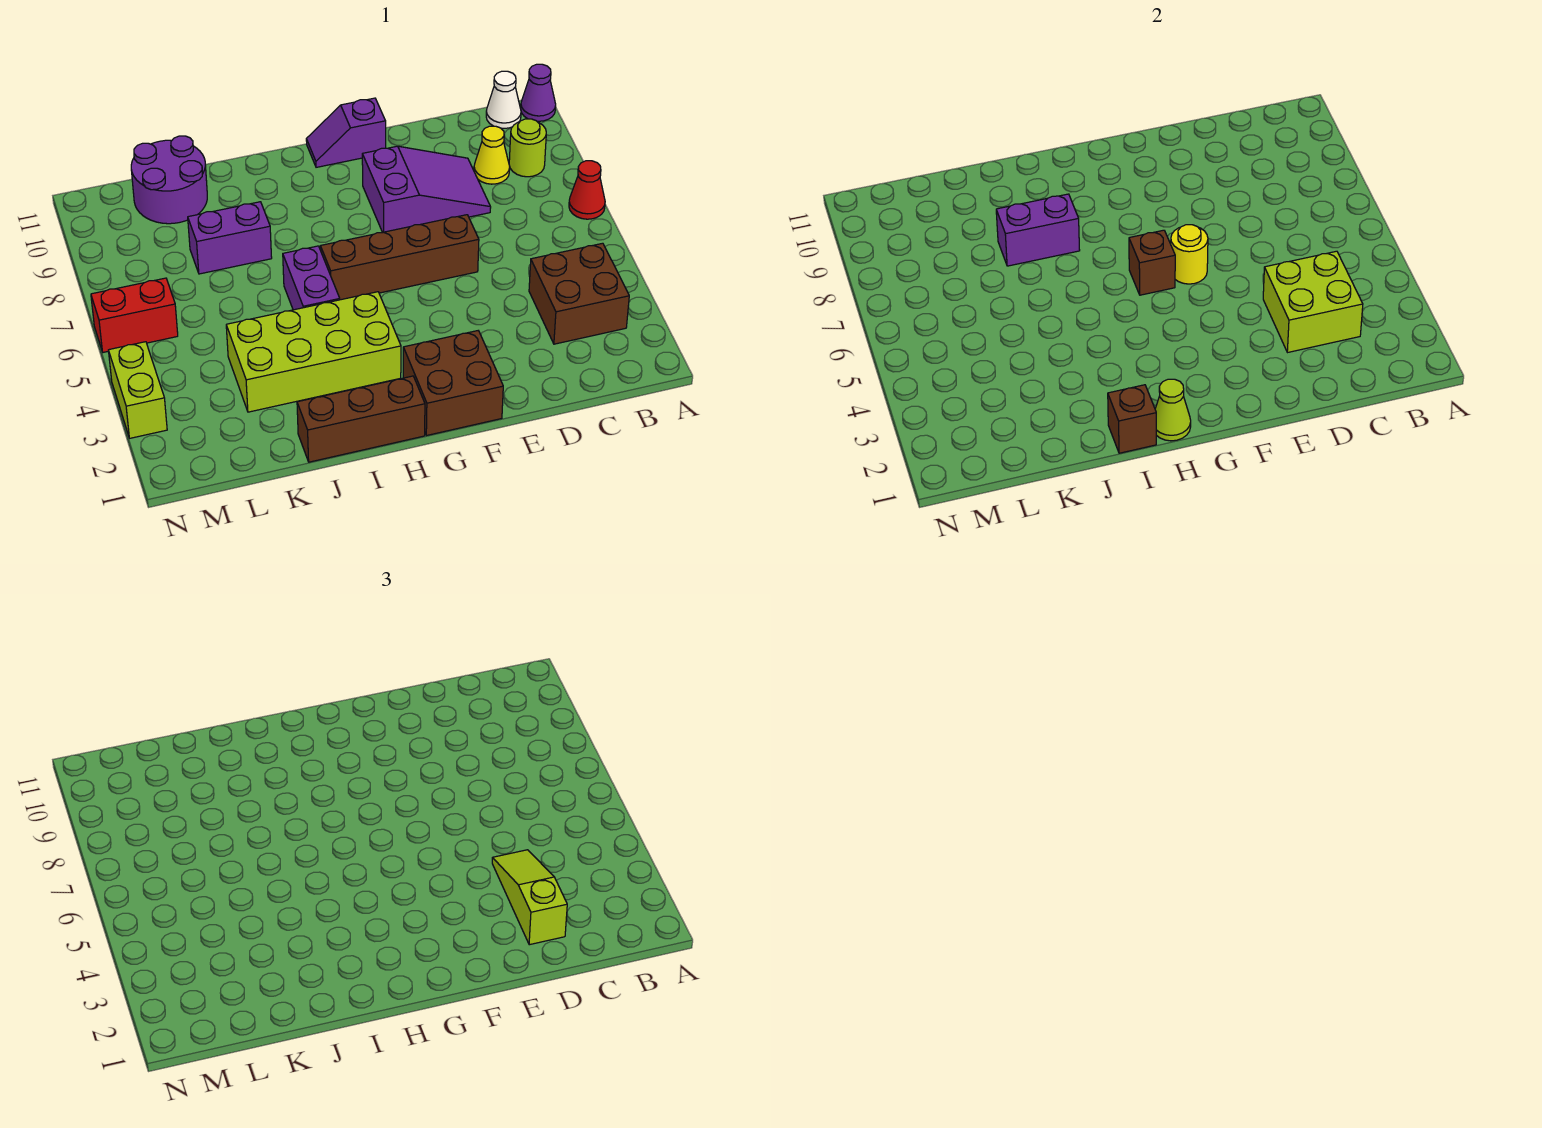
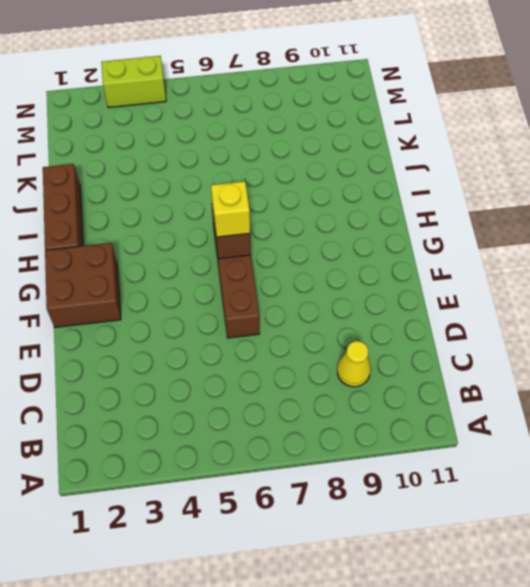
yellow brick G6 level 3 -> none
none -> red cone A7 level 1
none -> purple cone A11 level 1
none -> brown brick B3:C4 level 1

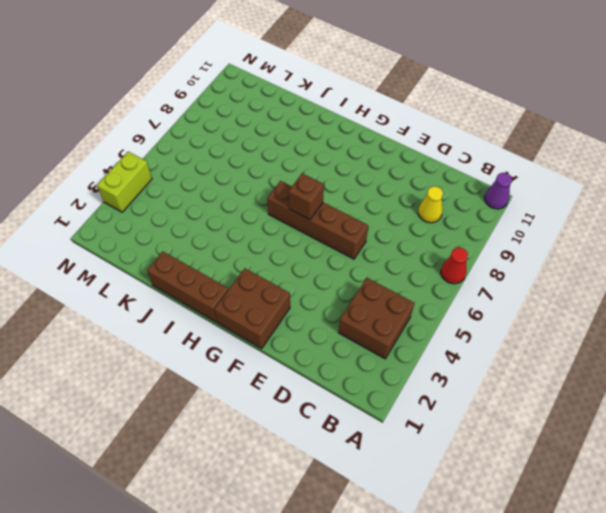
none -> lime round brick B9 level 1
none -> white cone B11 level 1
none -> purple slope D8:F9 level 1 top F

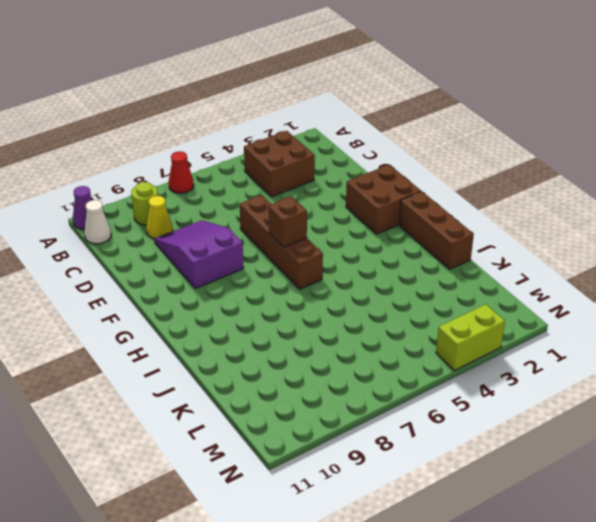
none -> purple slope F11:G11 level 1 top F
none -> lime brick H3:K4 level 1
none -> purple brick I5:I6 level 1

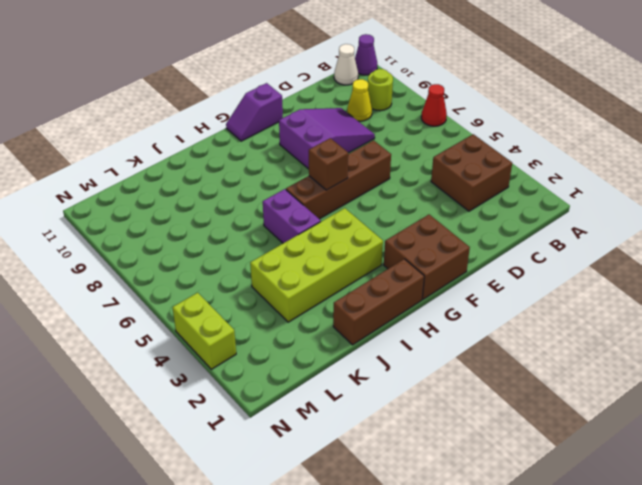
none -> purple brick J8:K8 level 1
none -> purple round brick K10:L11 level 1
none -> red brick M6:N6 level 1

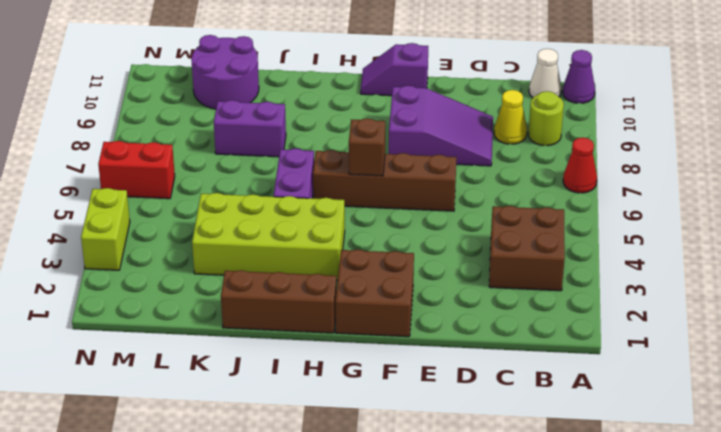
none -> lime brick C3:D4 level 2
none -> yellow round brick F6 level 2
none -> lime cone H1 level 2

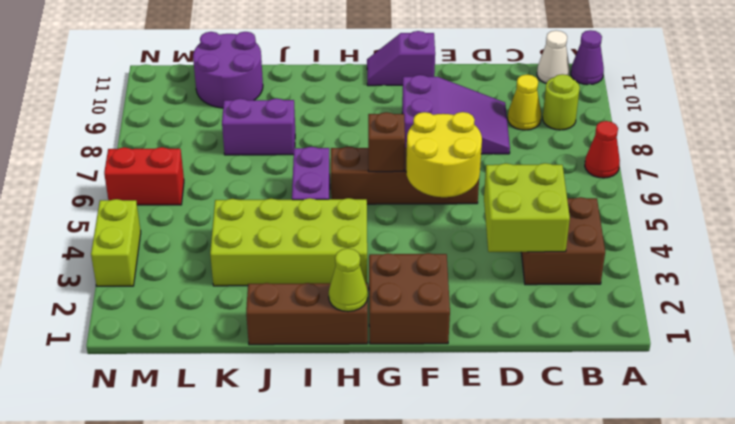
yellow round brick E5:F6 level 2 -> yellow round brick F6 level 2
none -> brown brick I1 level 2
none -> purple brick I8:J8 level 2
none -> lime slope D2:D4 level 3 top 2

